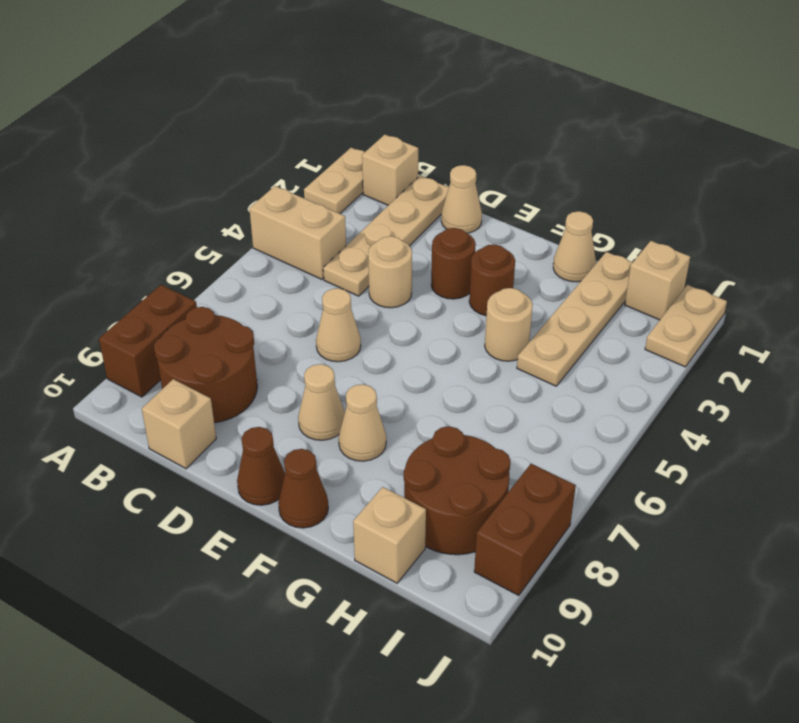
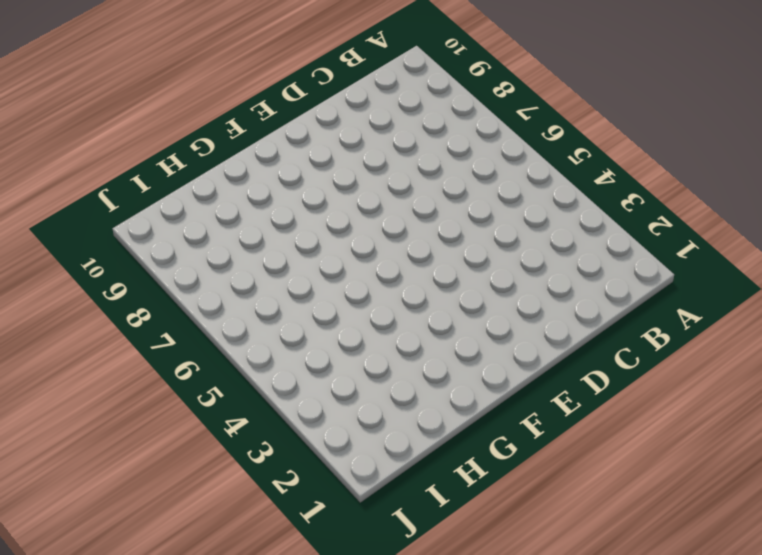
none -> tan plate A1:A2 level 1
none -> tan brick A4:B4 level 1
none -> brown brick A8:A9 level 1

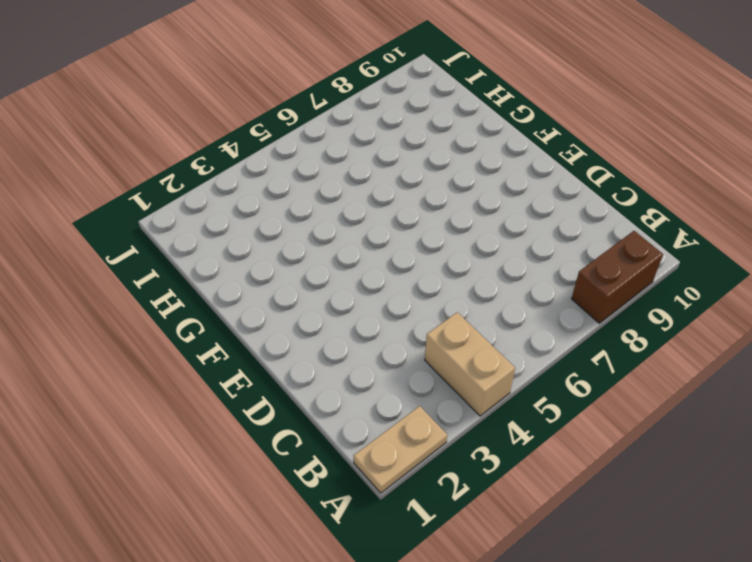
none -> tan brick B1 level 1
none -> brown round brick B8:C9 level 1
none -> tan plate C1:C4 level 1

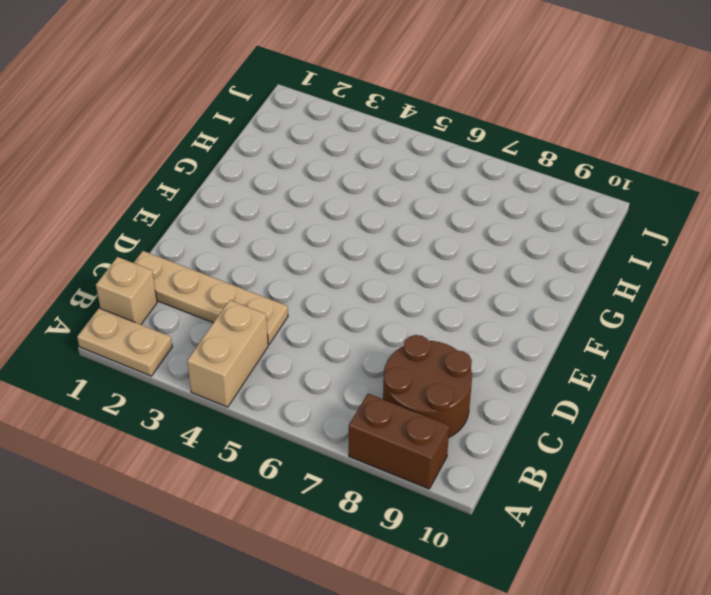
none -> tan brick C10 level 1
none -> tan cone D1 level 1
none -> tan round brick D4 level 1

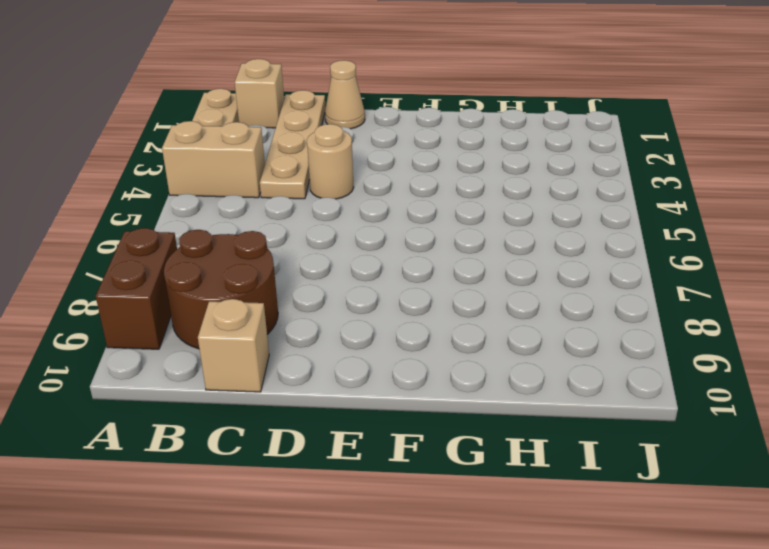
none -> tan cone D6 level 1
none -> brown round brick E3 level 1
none -> tan cone E8 level 1

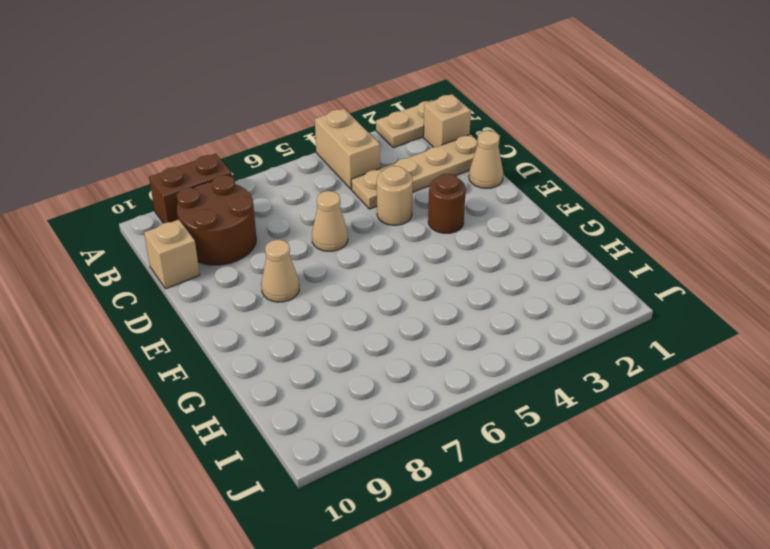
none -> brown cone E10 level 1
none -> brown round brick F3 level 1
none -> tan cone F8 level 1

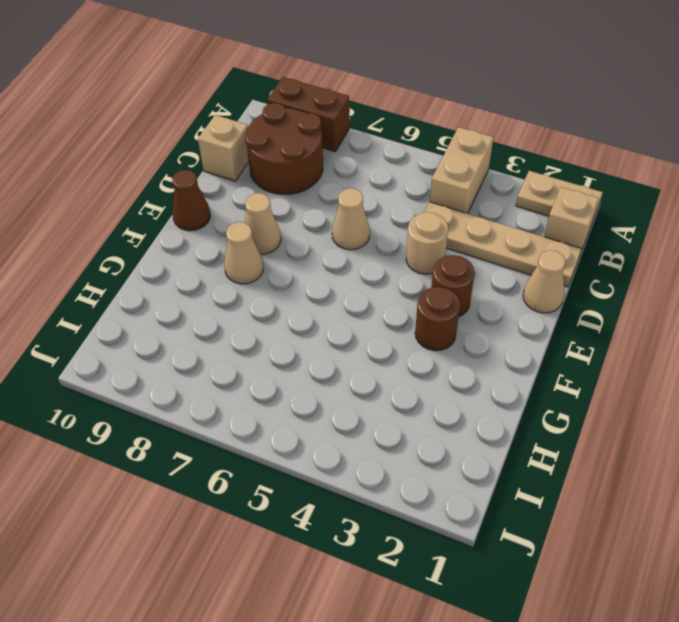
none -> brown cone F10 level 1
none -> tan cone G1 level 1
none -> tan round brick G4 level 1

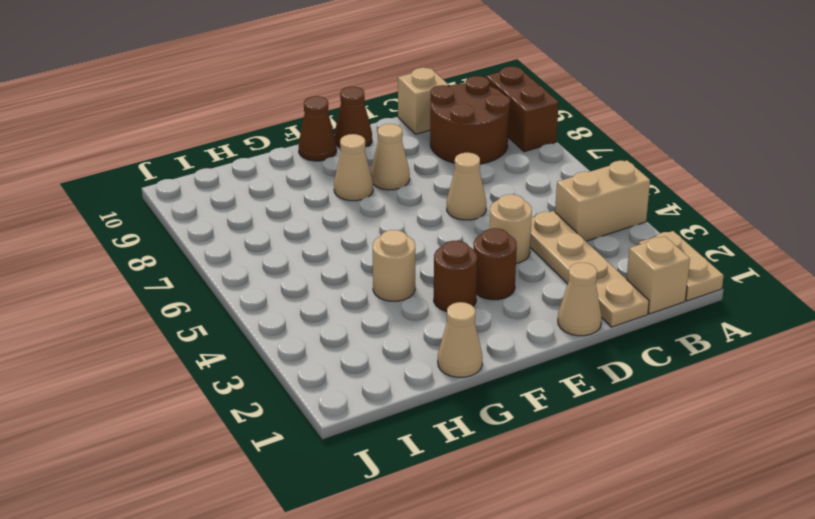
none -> tan plate H1:H4 level 1
none -> brown round brick H8:I9 level 1
none -> tan brick H10 level 1

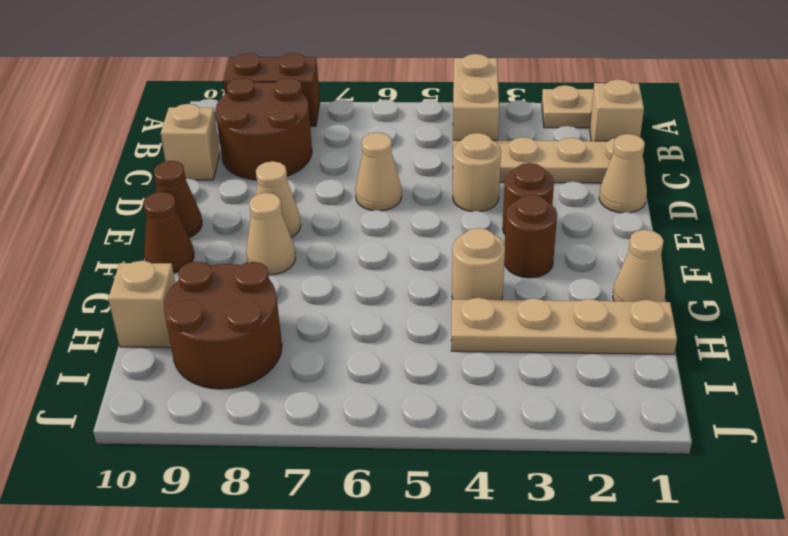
none -> tan brick I1 level 1
none -> tan plate J1:J2 level 1
none -> brown brick J8:J9 level 1

